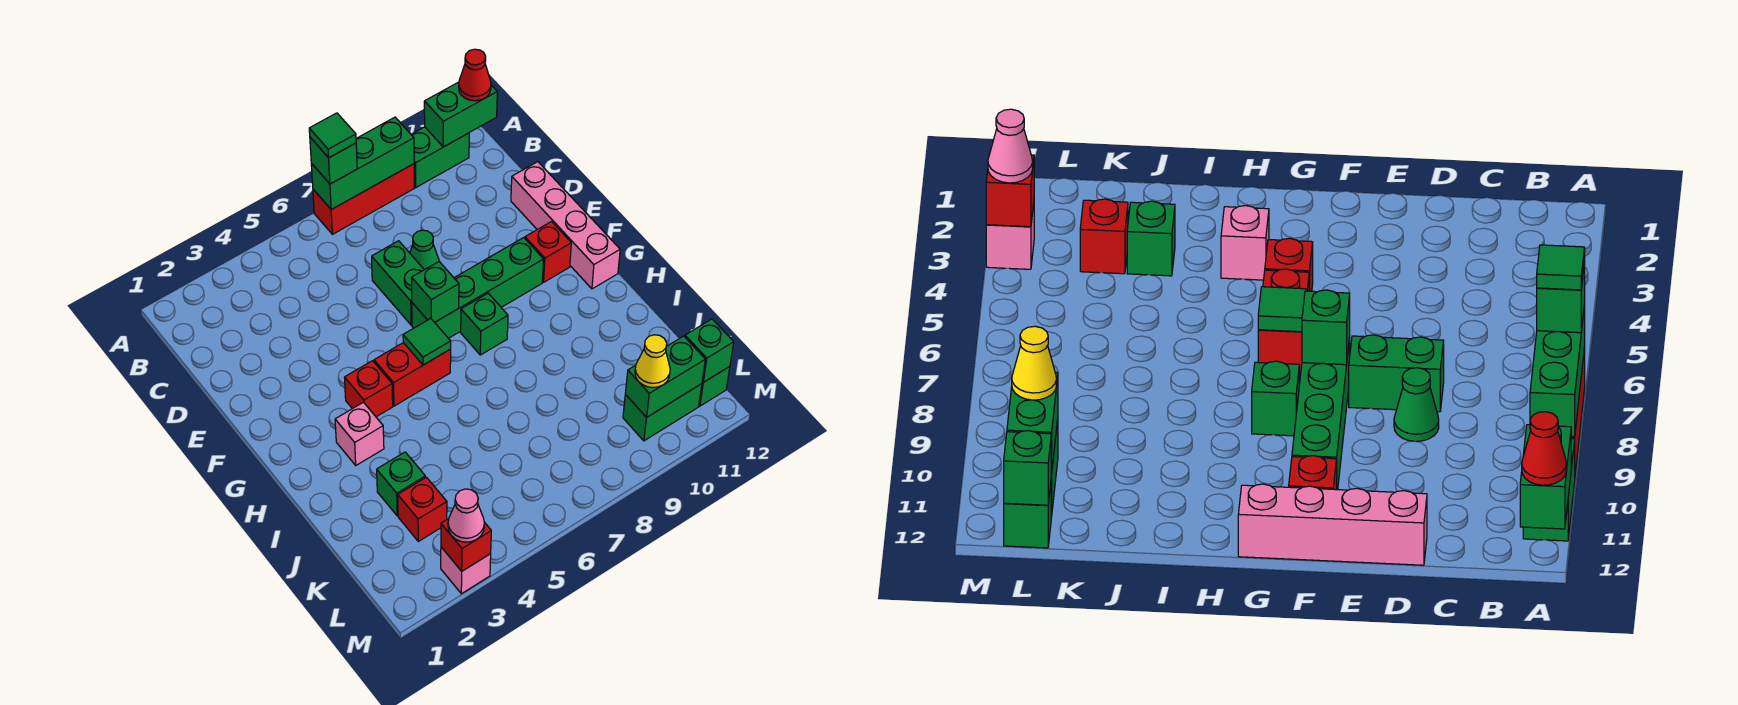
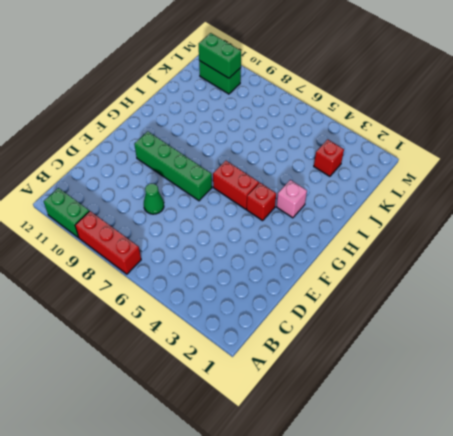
none -> green brick D7:E7 level 1
none -> pink brick D12:G12 level 1
none -> red brick F11 level 1

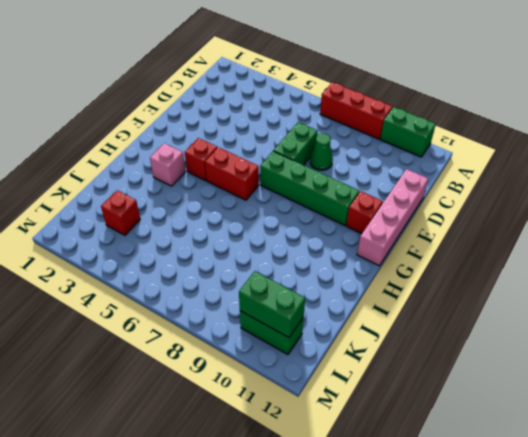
none -> green brick G8 level 1
none -> green brick J3 level 1
none -> green brick L12 level 1

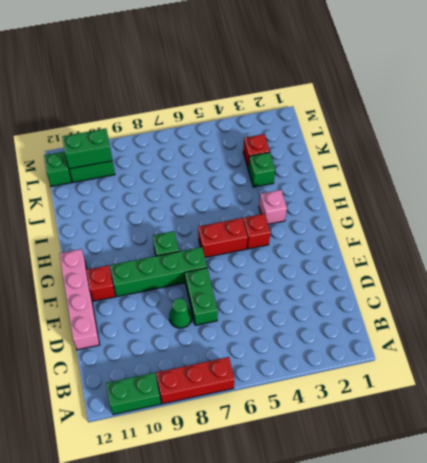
none -> pink brick M3 level 1
none -> green brick A7:A9 level 2
none -> green brick A11:A12 level 2

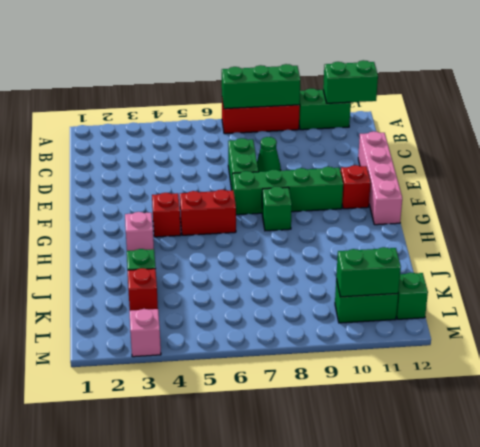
none -> green brick F7 level 2
none -> green tile G6 level 2
none -> green brick L12 level 2

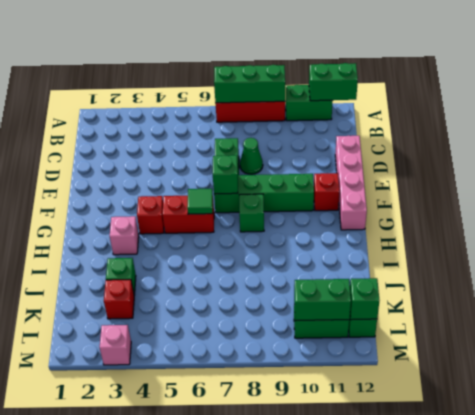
none -> red brick M3 level 2
none -> green brick A7 level 3
none -> red cone A12 level 3

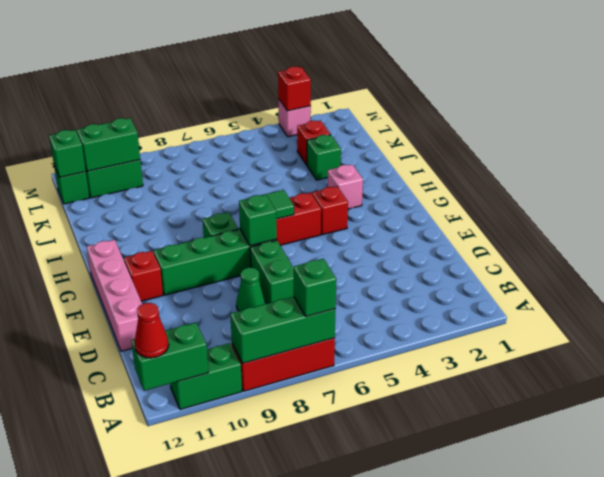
none -> yellow cone L10 level 3
none -> pink cone M3 level 3
none -> green tile A7 level 4

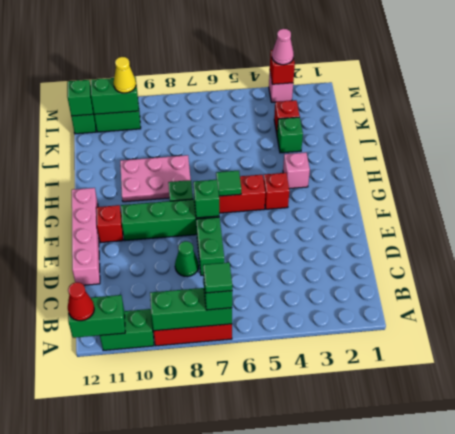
pink plate H8:I10 level 1 -> none

